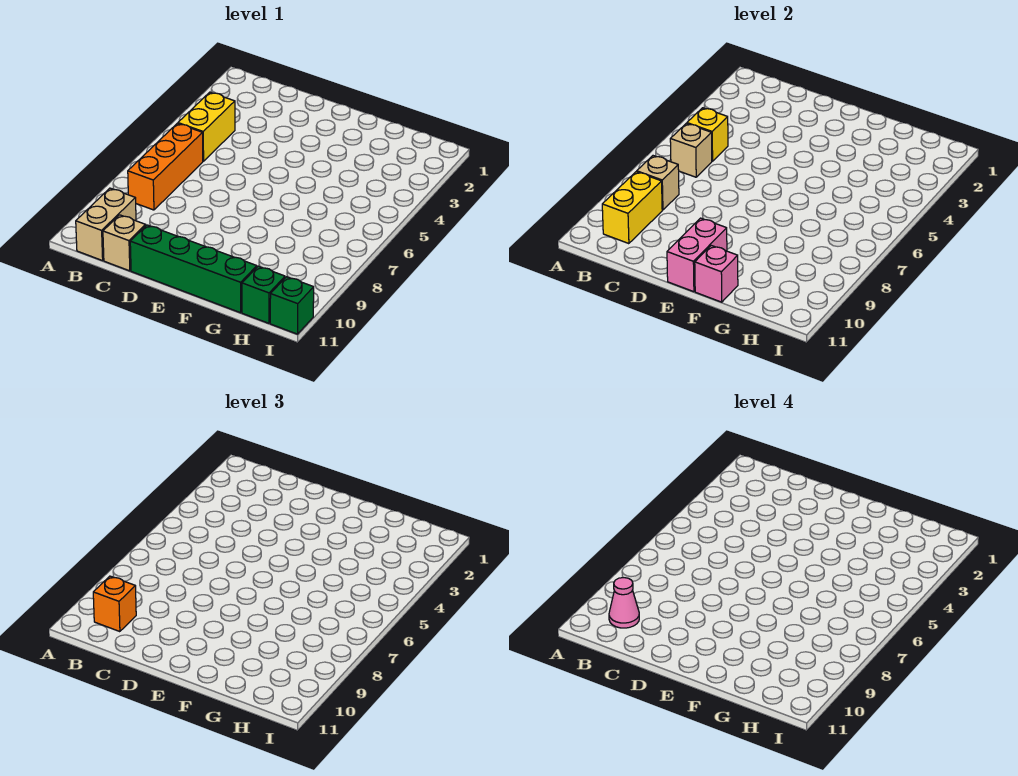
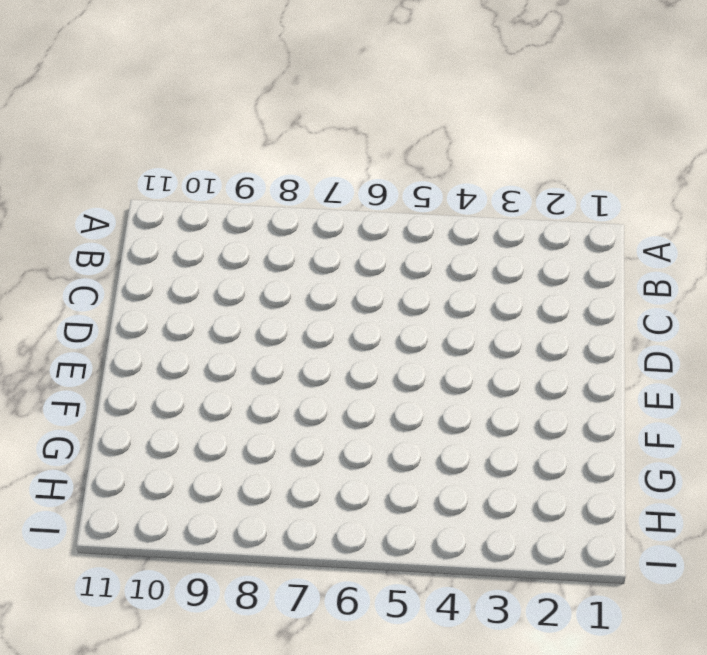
none -> yellow brick B4:B5 level 1
none -> orange brick B6:B8 level 1
none -> tan brick B10:B11 level 1

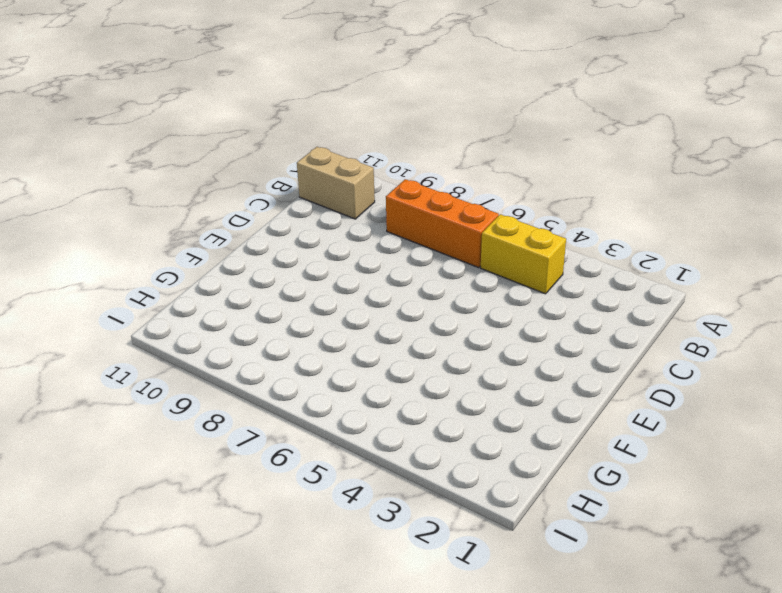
none -> tan brick C11 level 1
none -> green brick D11:G11 level 1
none -> green brick H11 level 1

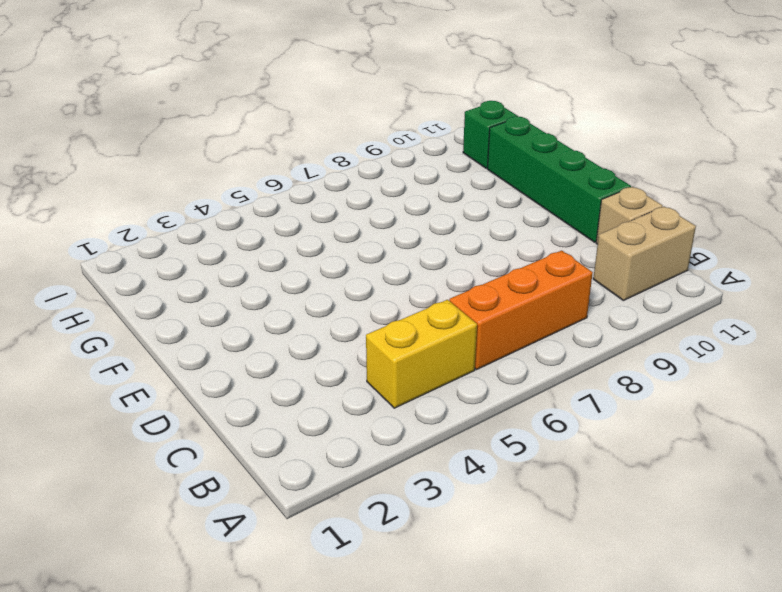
none -> green brick I11 level 1
none -> yellow brick B5 level 2
none -> tan brick B6 level 2

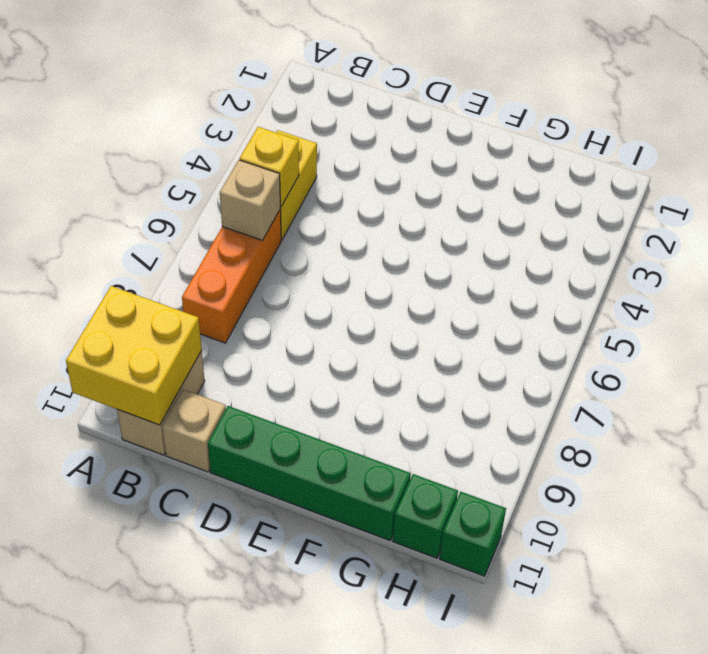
yellow brick A10:B11 level 2 -> yellow brick B9:B10 level 2
none -> tan brick B8 level 2
none -> pink brick E10:E11 level 2
none -> pink brick F11 level 2

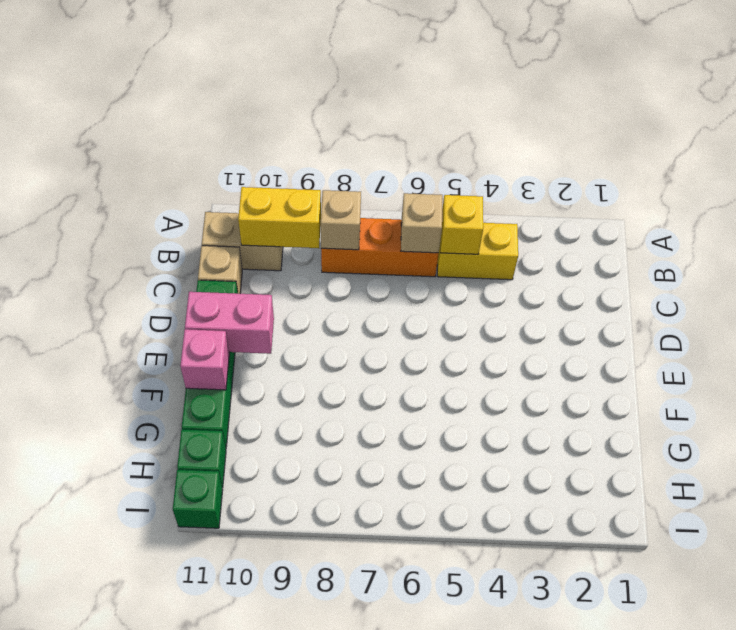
none -> orange brick B10 level 3
none -> pink cone B10 level 4

